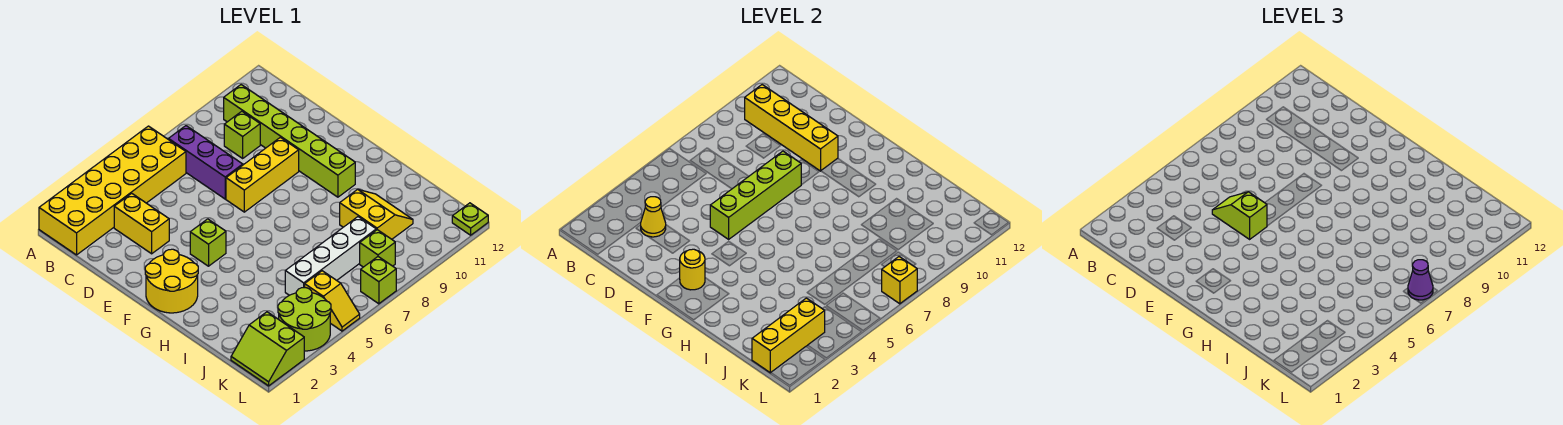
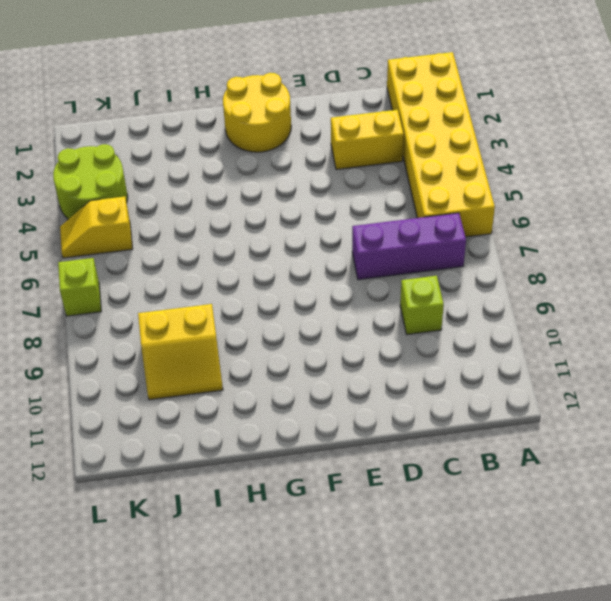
none -> lime brick B10:G10 level 1
none -> yellow brick E7:E9 level 1
none -> lime brick F4 level 1

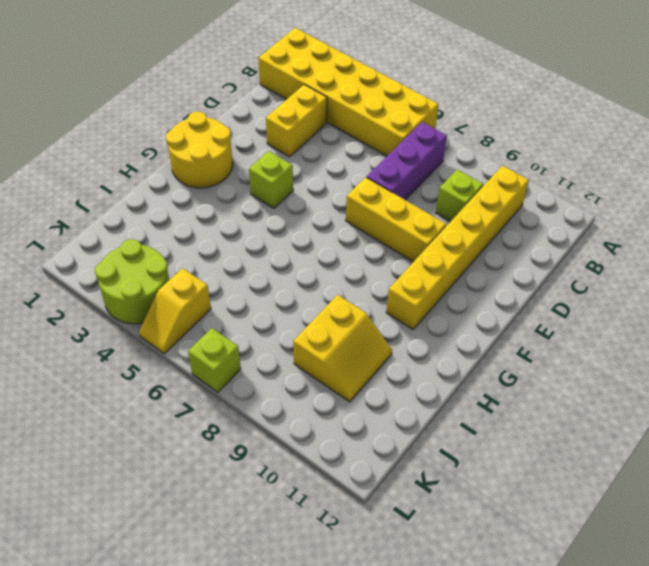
yellow brick B10:G10 level 1 -> lime brick B10:G10 level 1
none -> white brick J5:J8 level 1
none -> lime slope K1:L2 level 1 top 2
none -> lime brick K8 level 1

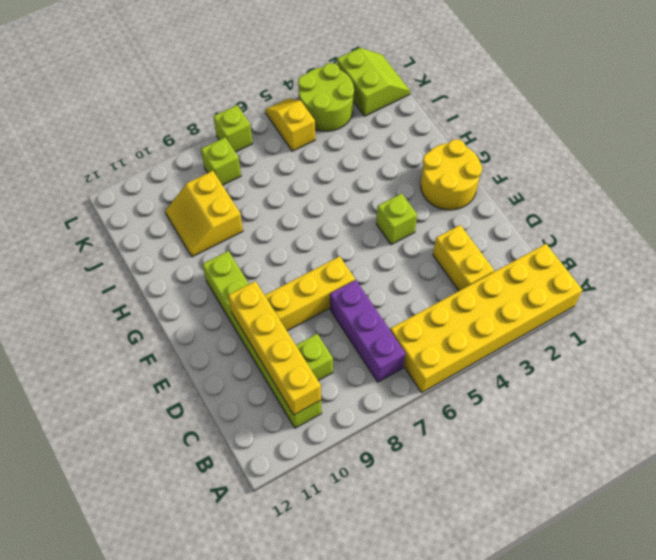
none -> white brick J5:J8 level 1
none -> lime plate L12 level 1
none -> yellow cone C3 level 2

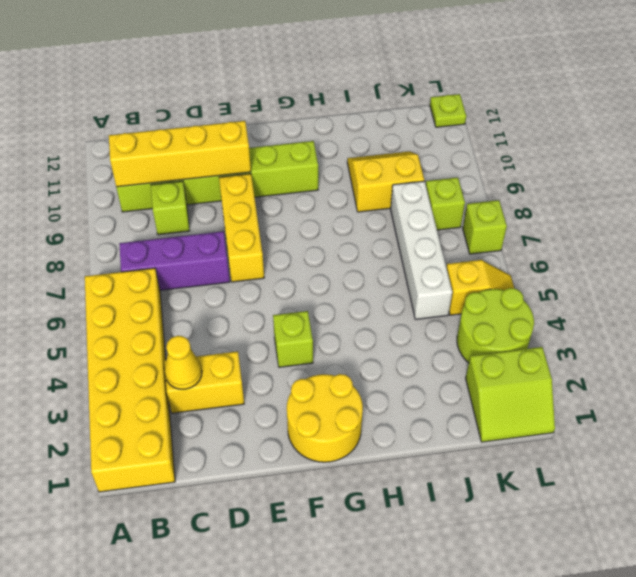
none -> lime brick E5:E8 level 2
none -> yellow round brick F2 level 2
none -> yellow brick K1:K3 level 2

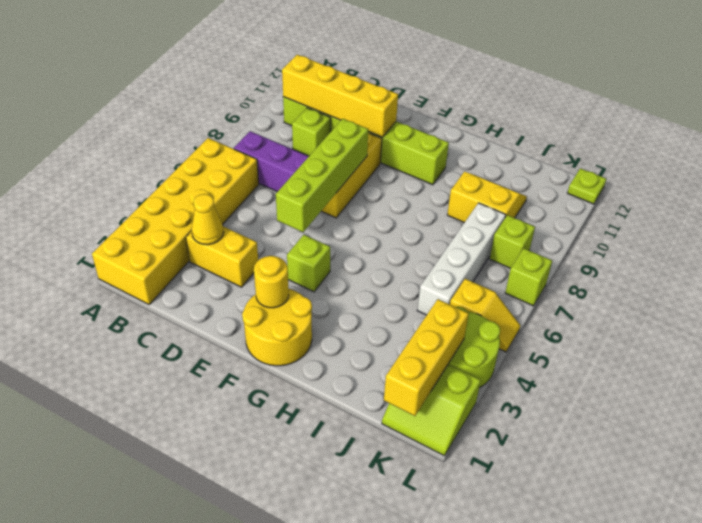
none -> yellow brick L7 level 2
none -> lime slope D5:E5 level 3 top E
none -> purple cone L7 level 3

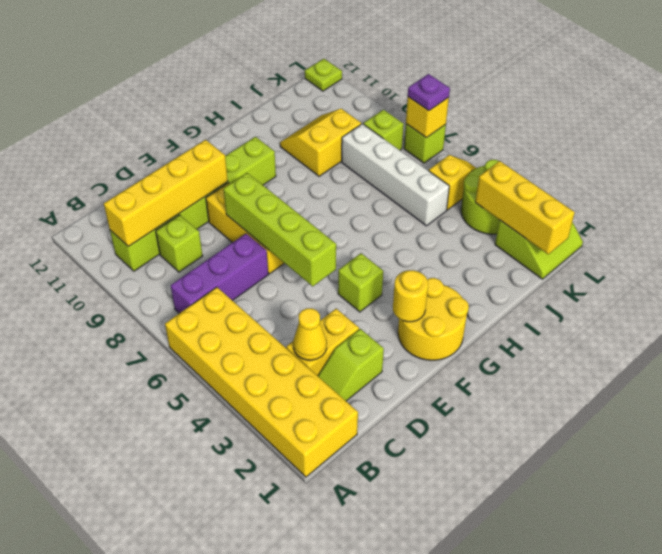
lime slope C2:D2 level 1 top D -> lime slope D5:E5 level 3 top E
purple plate L7 level 3 -> purple cone L7 level 3

